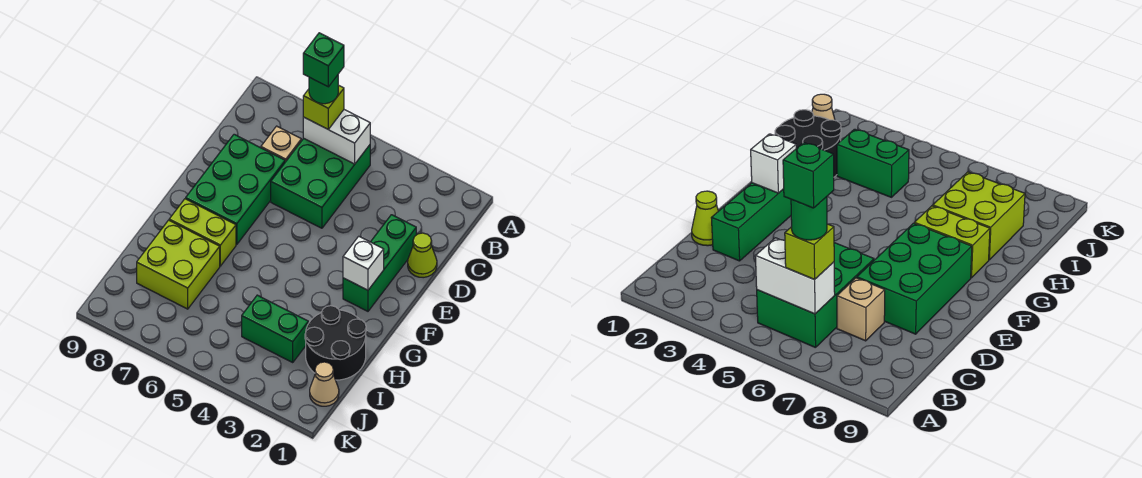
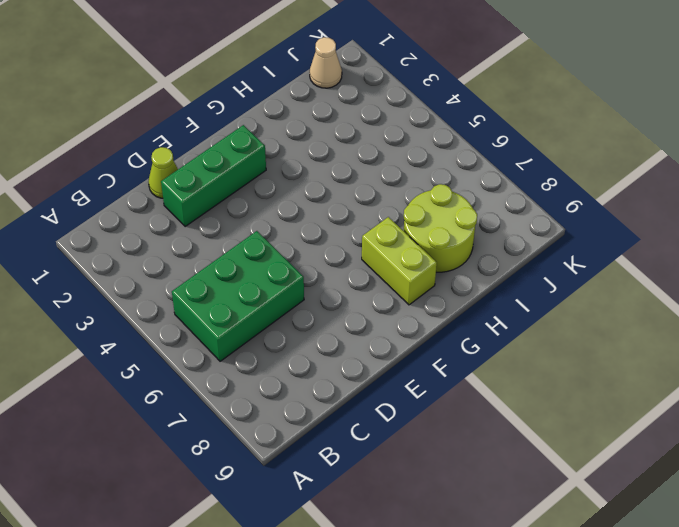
lime round brick H7:I8 level 1 -> lime brick H7:I8 level 1
none -> tan brick C7 level 1
none -> green brick D7:F8 level 1
none -> black round brick H1:I2 level 1

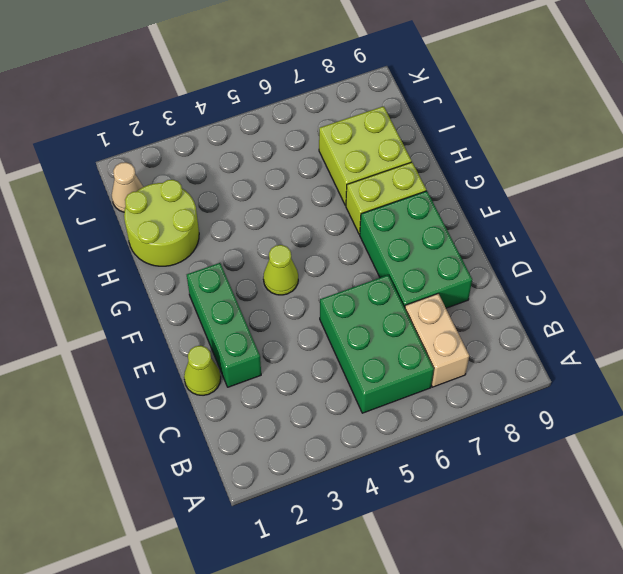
tan brick B7:C7 level 1 -> tan brick C7 level 1
lime cone F4 level 1 -> none
lime round brick H1:I2 level 1 -> black round brick H1:I2 level 1
none -> green brick I3:I4 level 1
none -> white brick B5:B6 level 2
none -> white brick F2 level 2

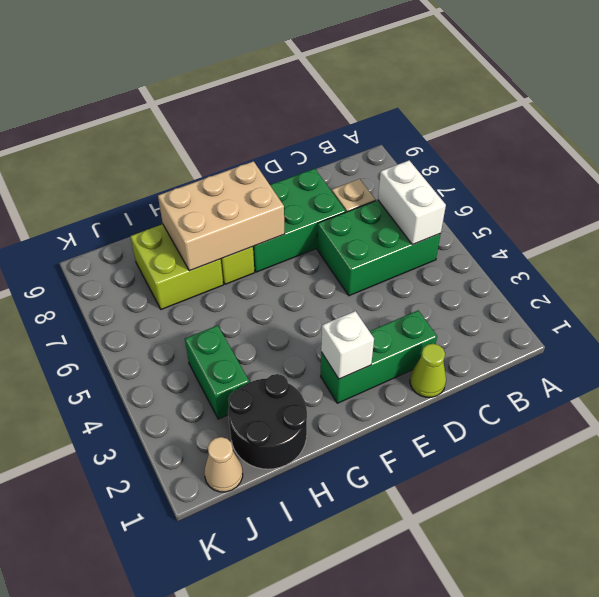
tan brick F7:H8 level 2 -> none
none -> lime brick B6 level 3
none -> green round brick B6 level 4
none -> green brick B6 level 5

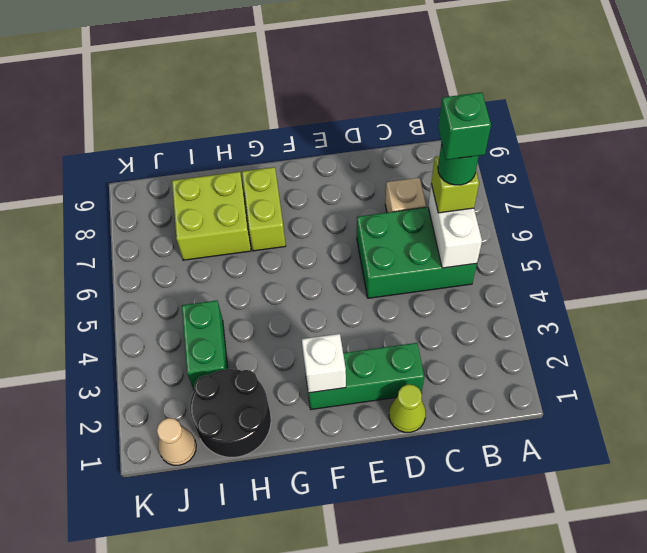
none -> green brick D7:F8 level 1

